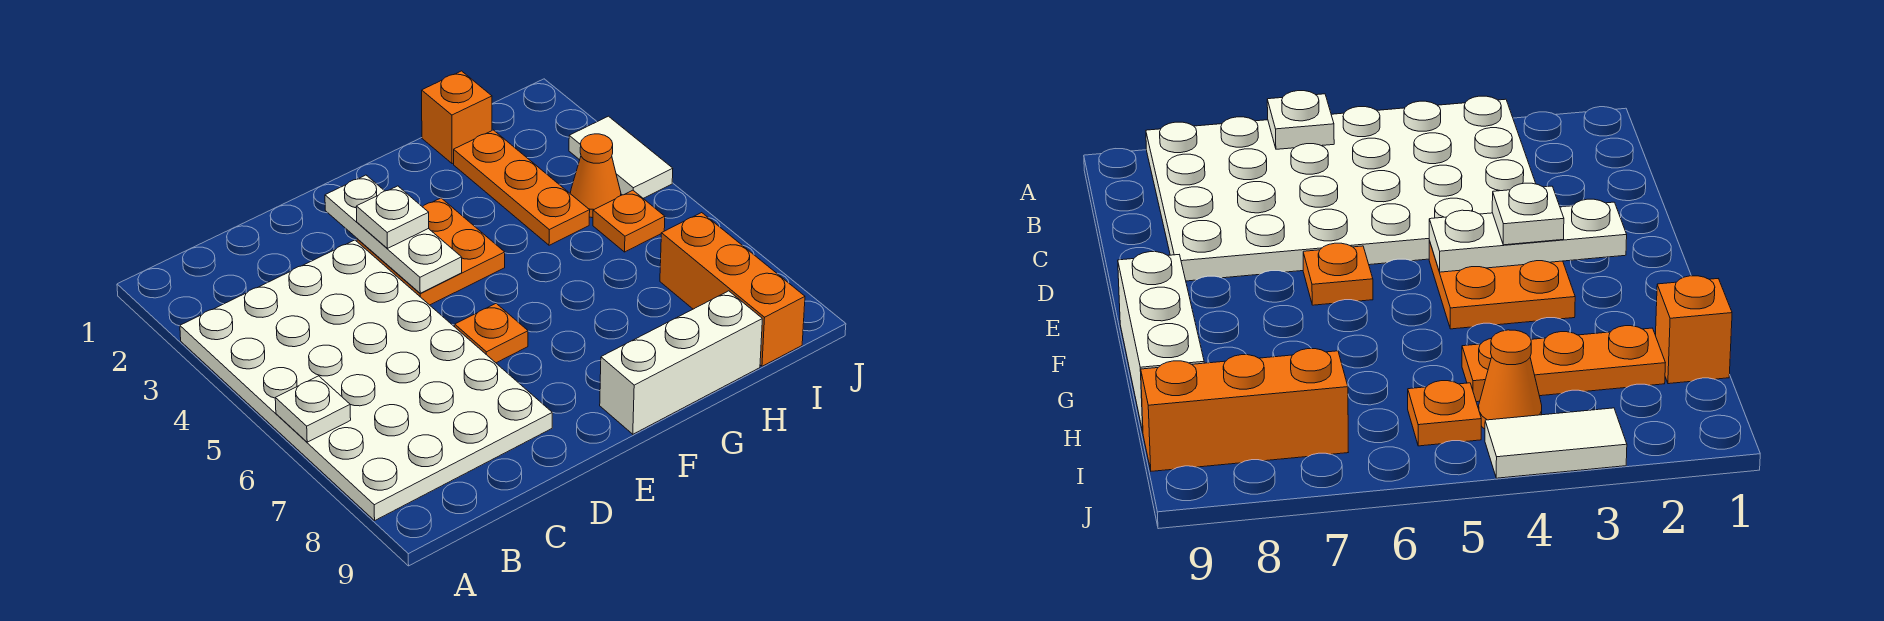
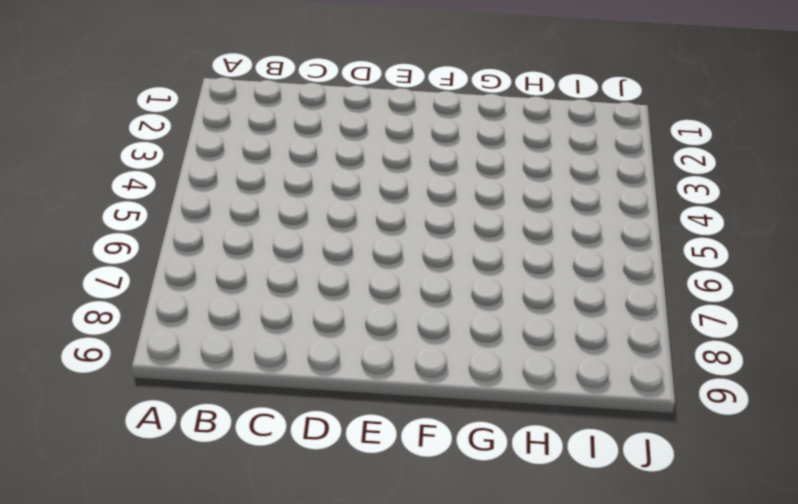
none -> white plate A3:D8 level 1
none -> orange plate E3:F4 level 1
none -> orange plate E6 level 1

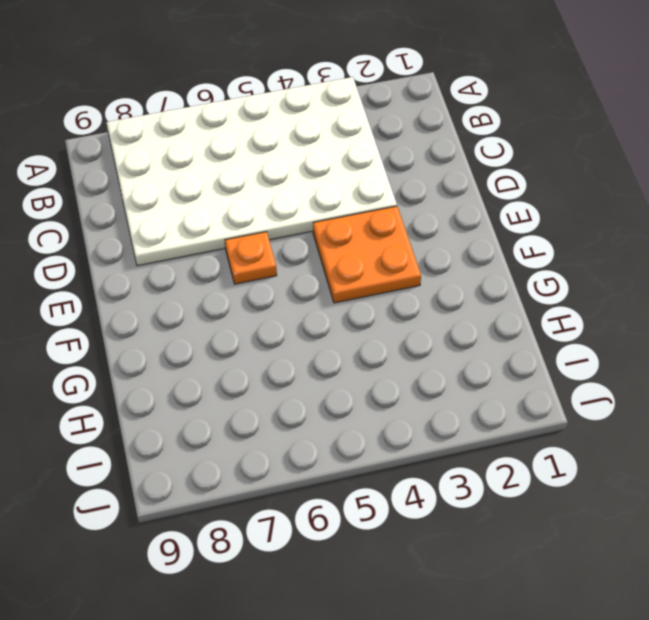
none -> white brick F9:H9 level 1
none -> orange brick H1 level 1
none -> orange plate H2:H4 level 1

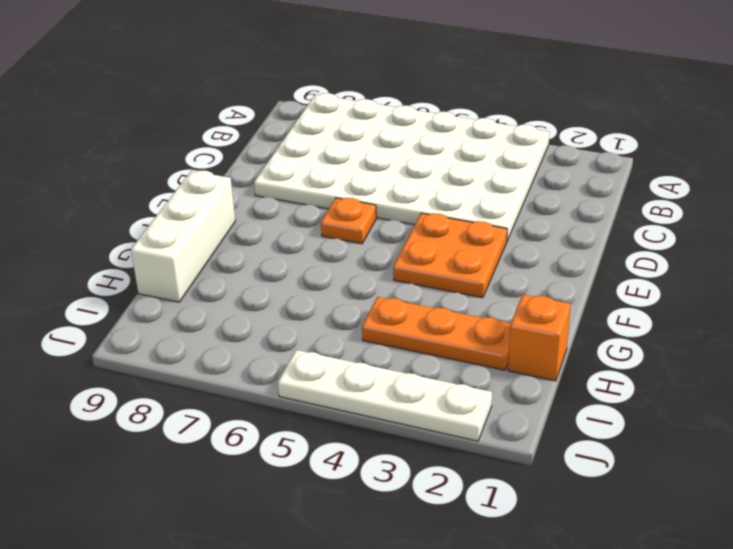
white plate J2:J5 level 1 -> white tile J3:J4 level 1
none -> orange cone I4 level 1
none -> orange plate I5 level 1
none -> orange brick I7:I9 level 1

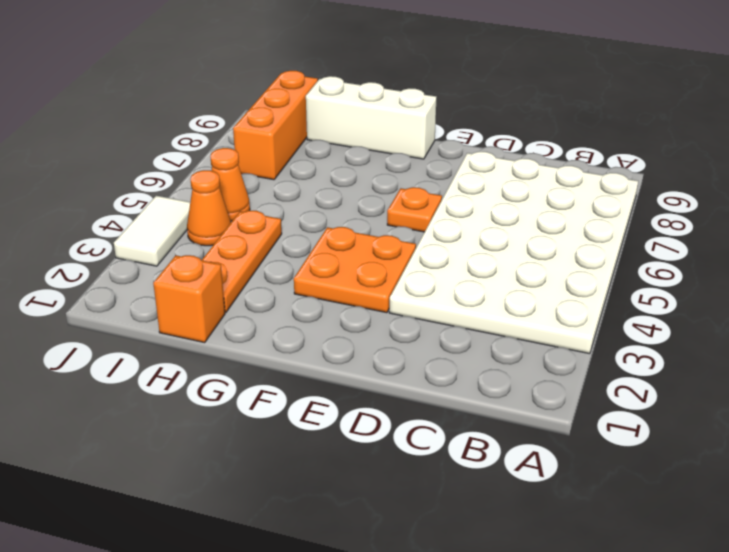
orange cone I5 level 1 -> orange plate I5 level 1
none -> white plate A6 level 2
none -> white plate E2:E4 level 2
none -> white plate E3 level 3

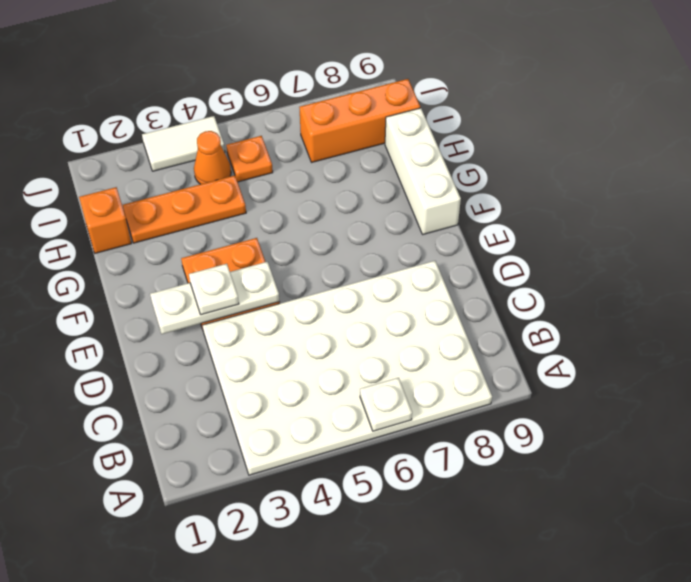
none -> orange plate E6 level 1

